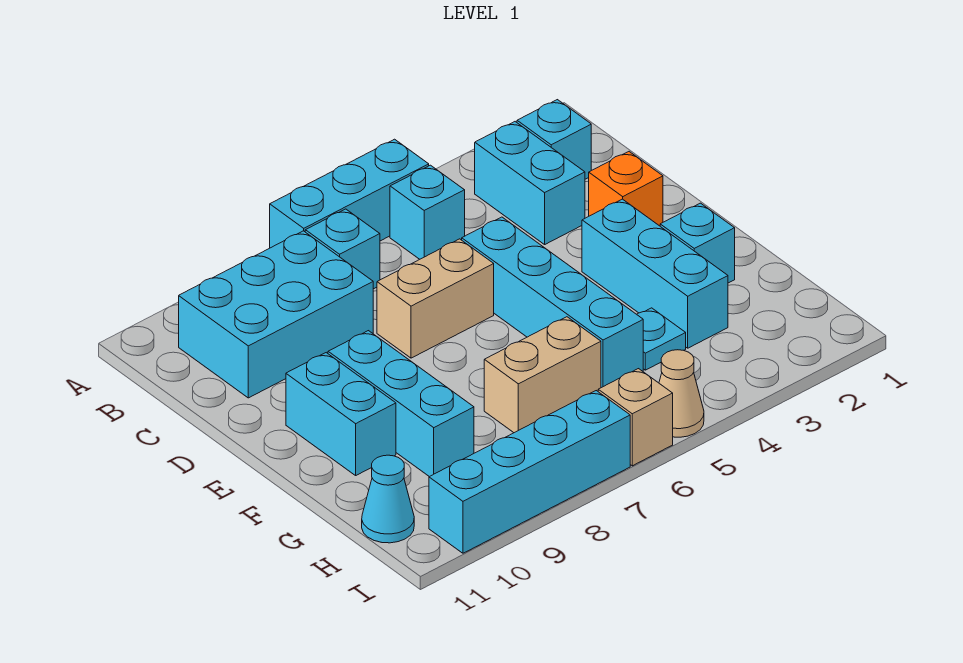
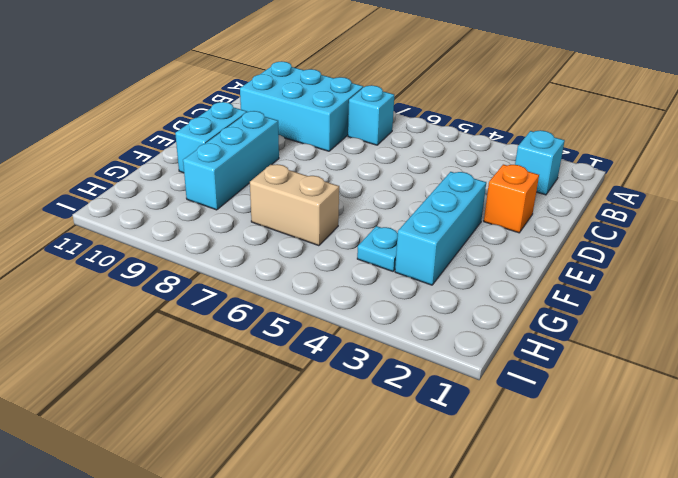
none -> cyan brick A5:A7 level 1
none -> cyan brick B3:C3 level 1
none -> cyan brick B5 level 1

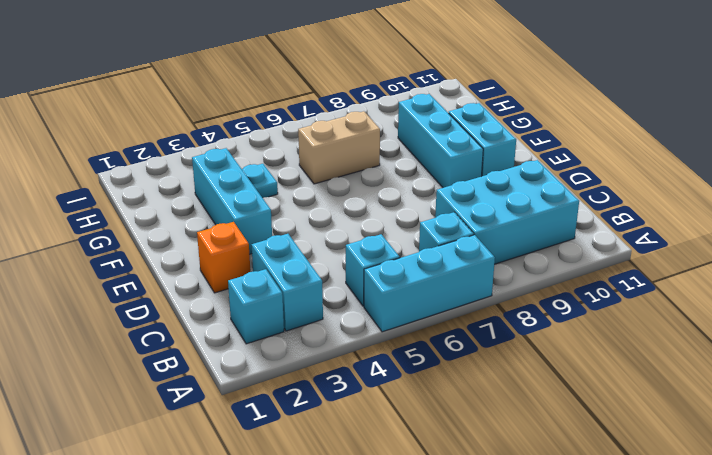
none -> cyan brick D5:G5 level 1
none -> tan brick D6:D7 level 1
none -> cyan brick F2 level 1

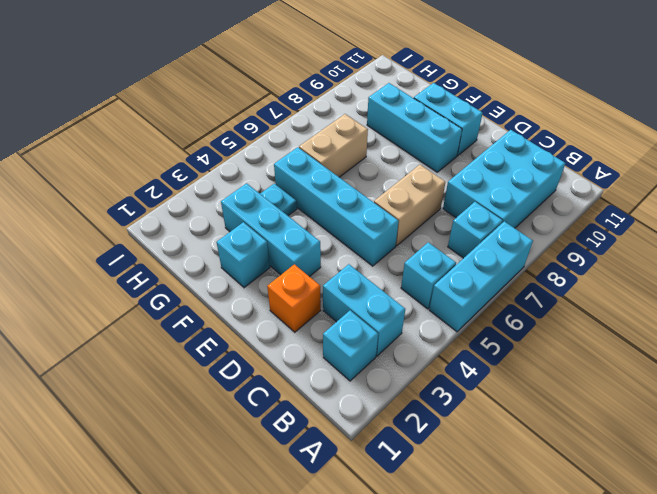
none -> cyan cone H11 level 1
none -> tan cone I5 level 1
none -> tan brick I6 level 1

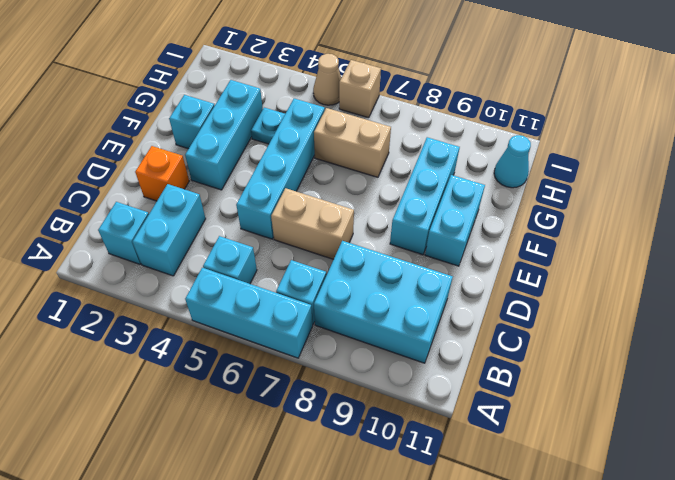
none -> cyan brick I7:I10 level 1

